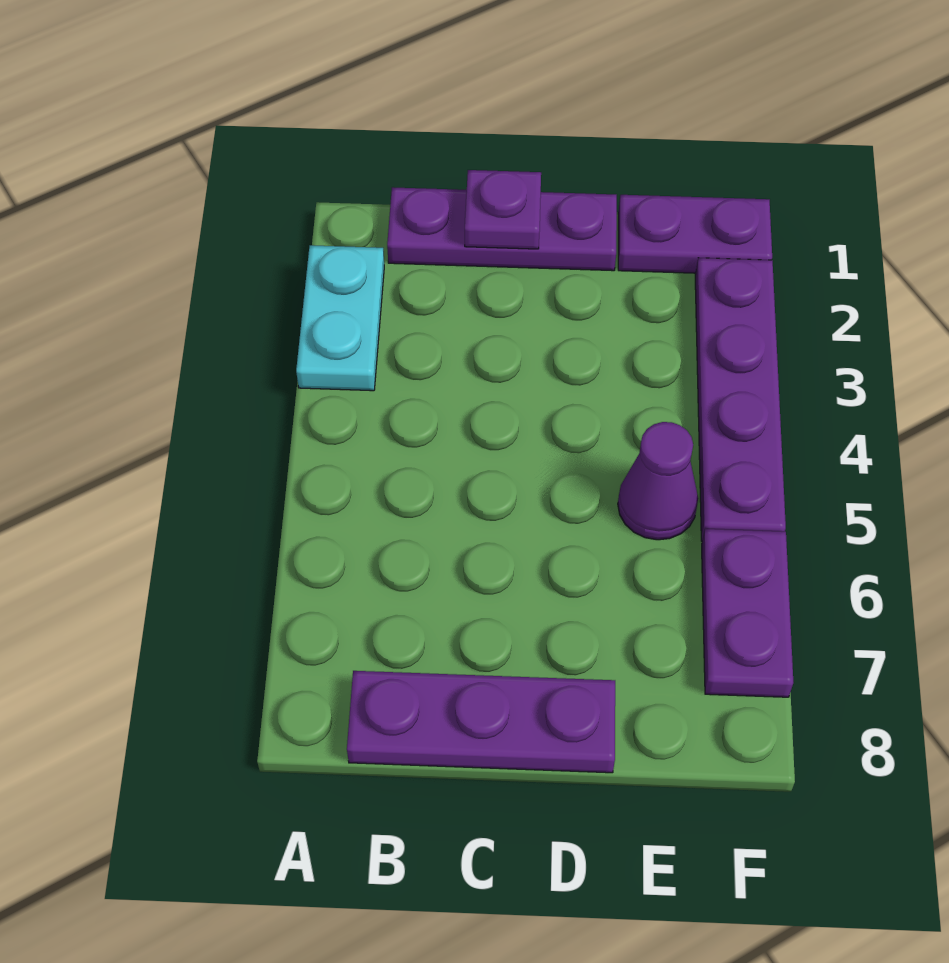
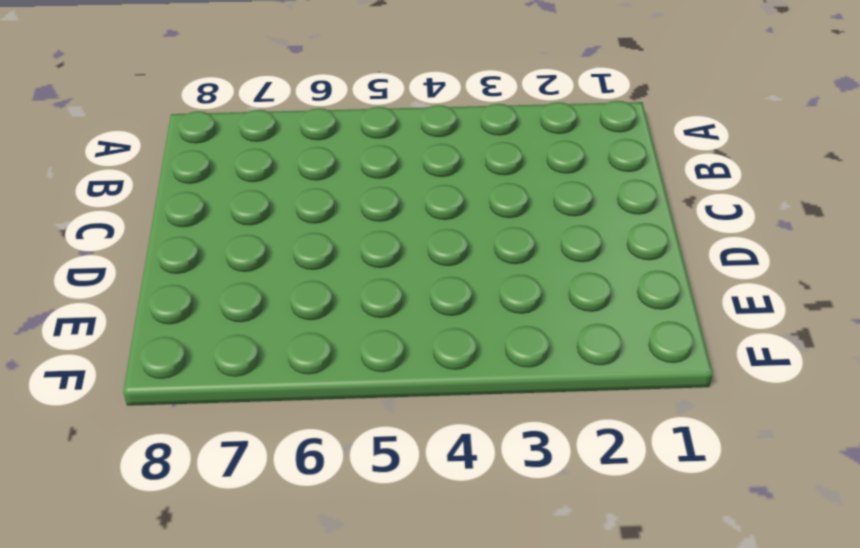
none -> cyan plate A2:A3 level 1
none -> purple plate B1:D1 level 1

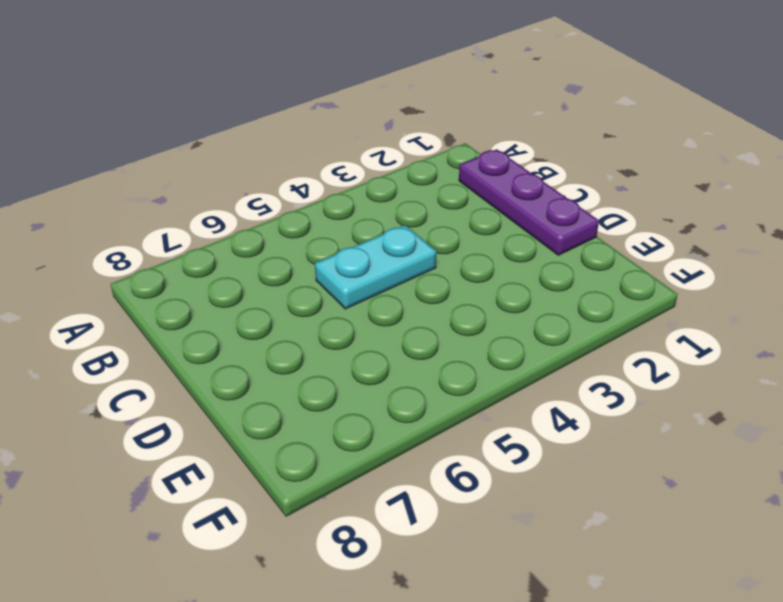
cyan plate C4:C5 level 1 -> cyan plate A2:A3 level 1
none -> purple plate B8:D8 level 1
none -> purple plate E1:F1 level 1

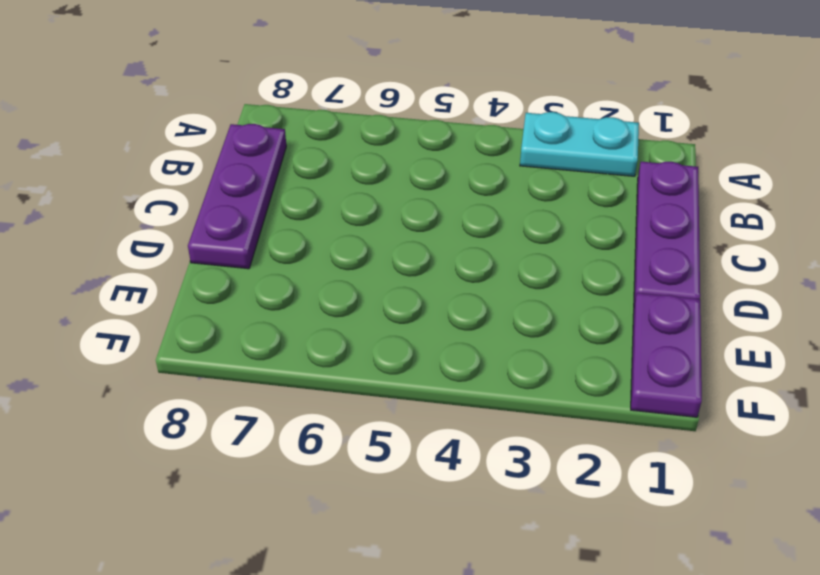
none -> purple cone E5 level 1
none -> purple plate F2:F5 level 1

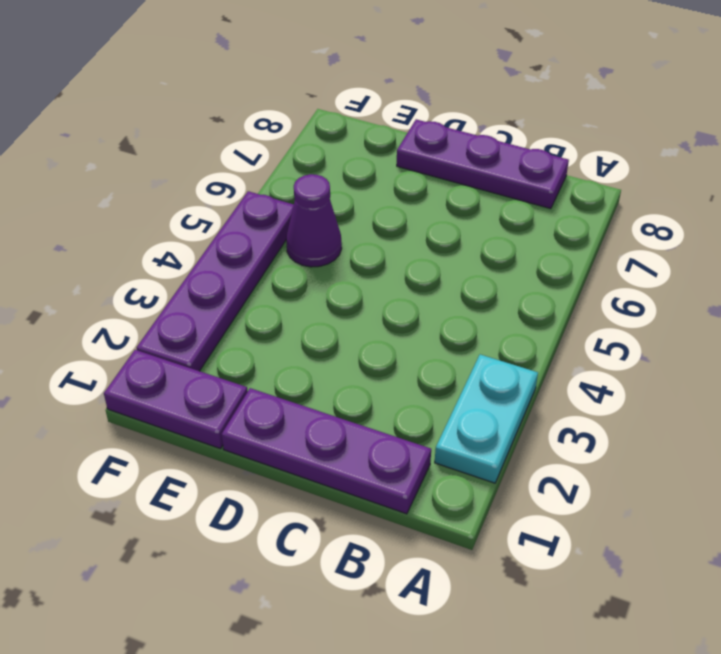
none -> purple plate F6:F7 level 1
none -> purple plate C1 level 2

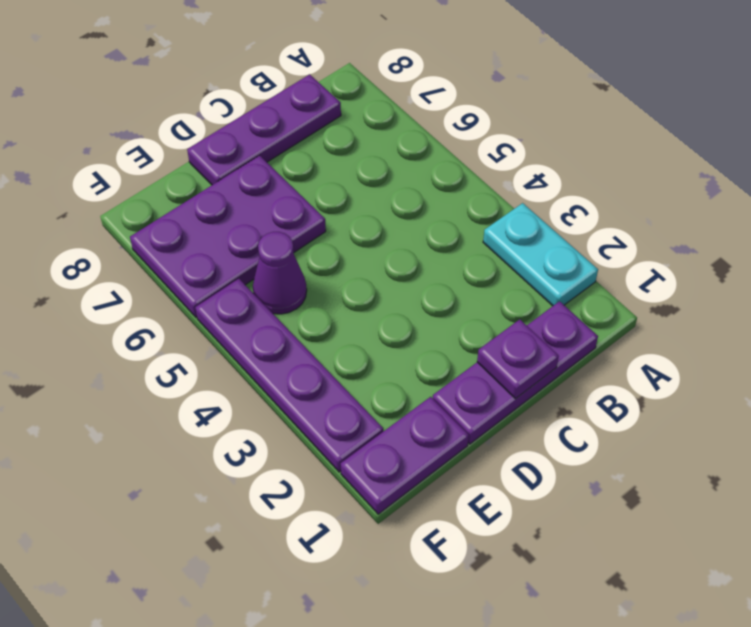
purple plate D6:F7 level 1 -> purple plate F6:F7 level 1

